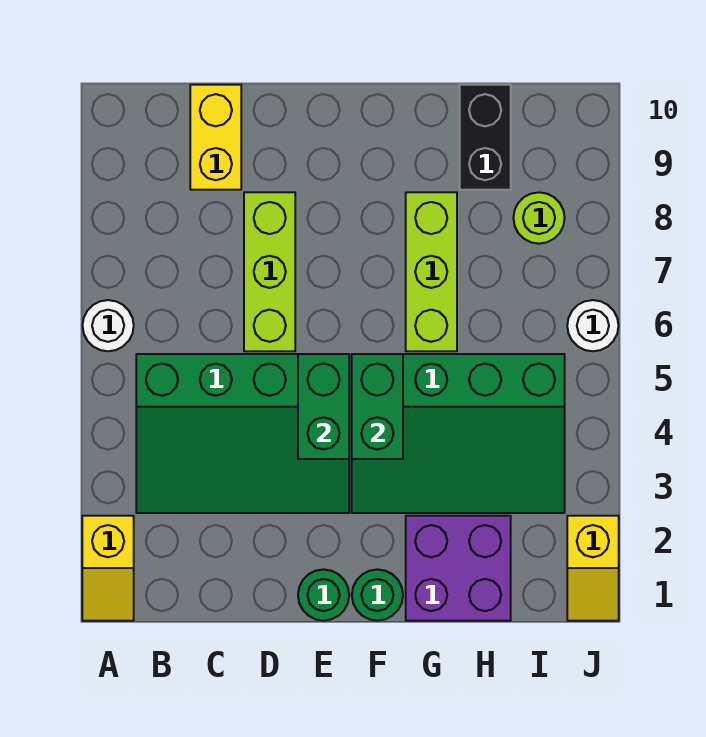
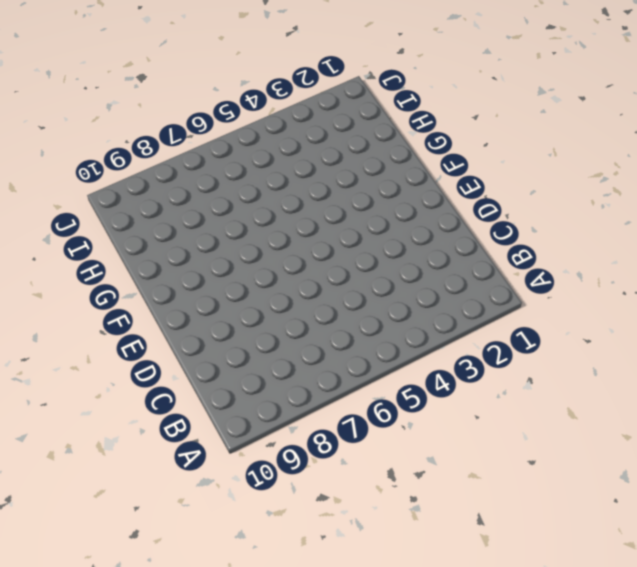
none -> yellow slope A1:A2 level 1 top 2
none -> white round brick A6 level 1
none -> green slope B3:E5 level 1 top 5

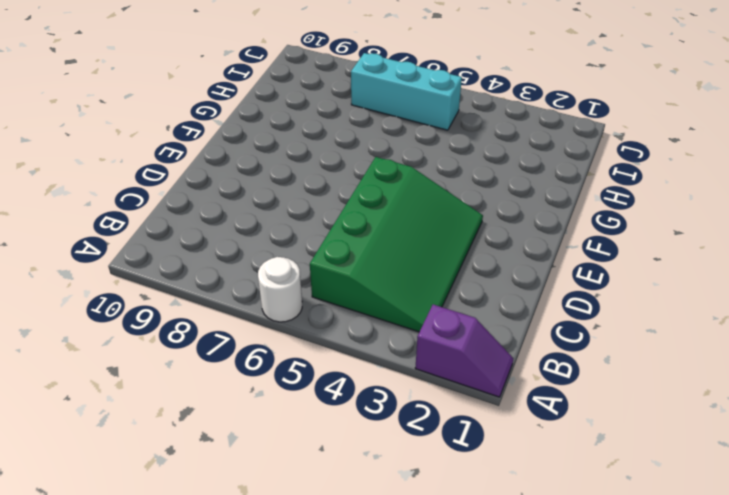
purple slope A1:A2 level 1 top 2 -> yellow slope A1:A2 level 1 top 2
cyan brick I5:I7 level 1 -> green slope F3:I5 level 1 top 5
none -> yellow brick C9:C10 level 1
none -> lime brick D6:D8 level 1
none -> green round brick E1 level 1

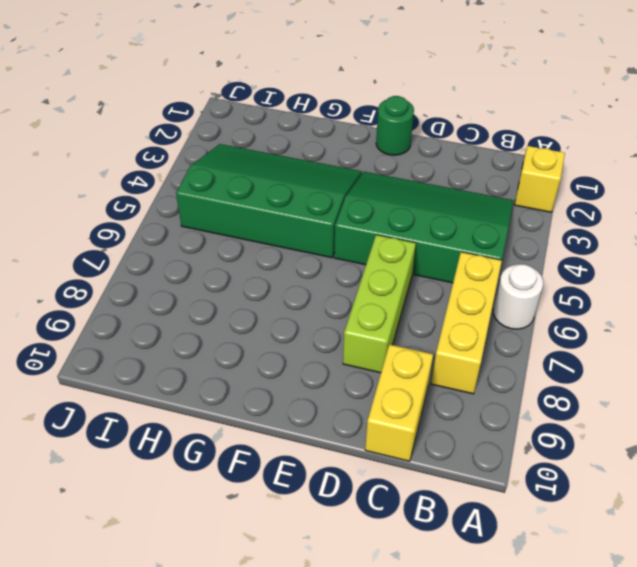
yellow brick B6:B8 level 1 -> none
none -> green round brick F1 level 1
none -> purple brick G1:H2 level 1
none -> lime brick G6:G8 level 1

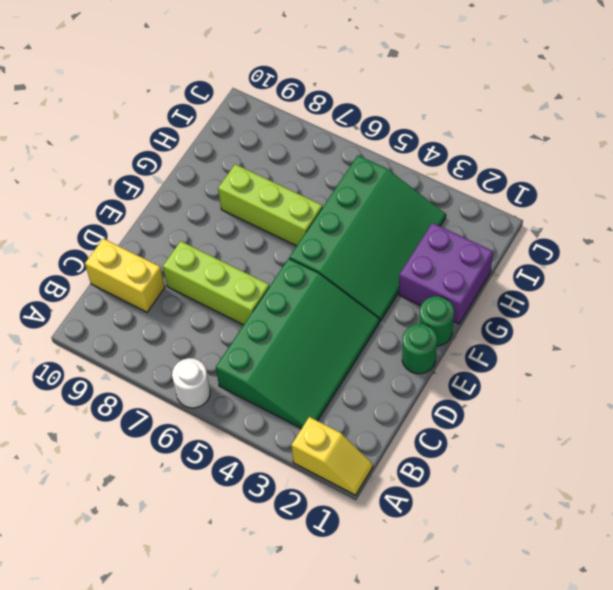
none -> black brick H9:H10 level 1
none -> lime round brick I8 level 1
none -> yellow slope J1:J2 level 1 top 2

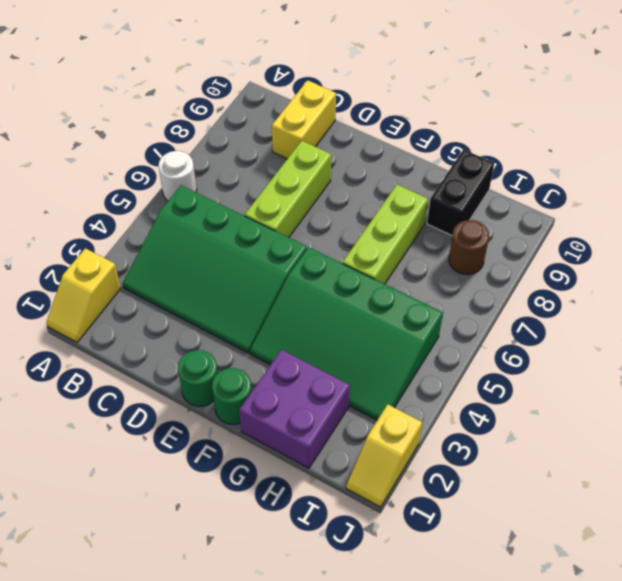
brown round brick I8 level 1 -> lime round brick I8 level 1
none -> white round brick J6 level 1
none -> green brick E4:E5 level 2
none -> green brick F4:F5 level 2

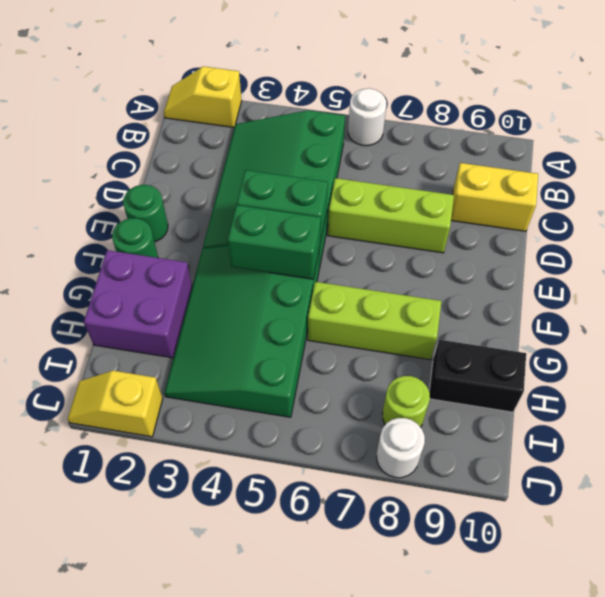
white round brick J8 level 1 -> white round brick J6 level 1

